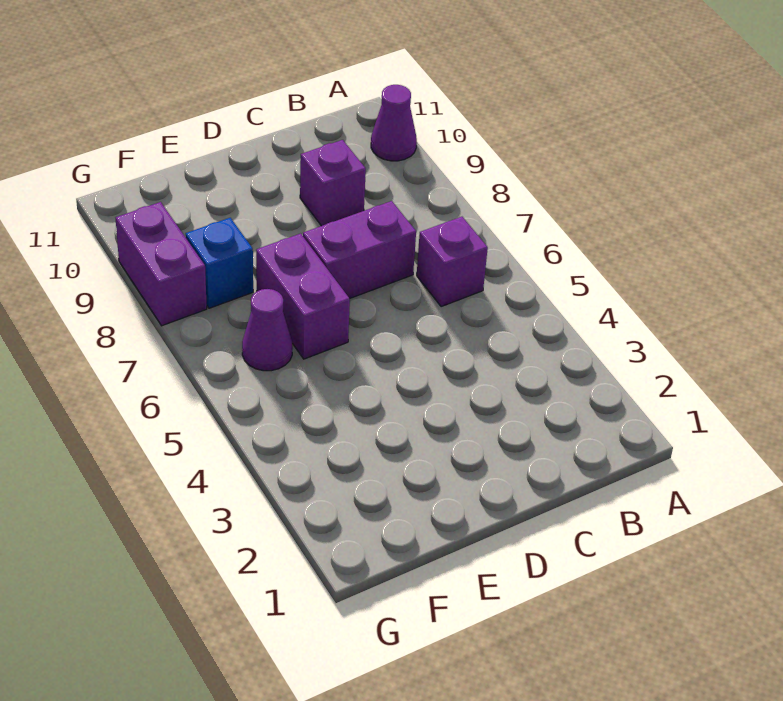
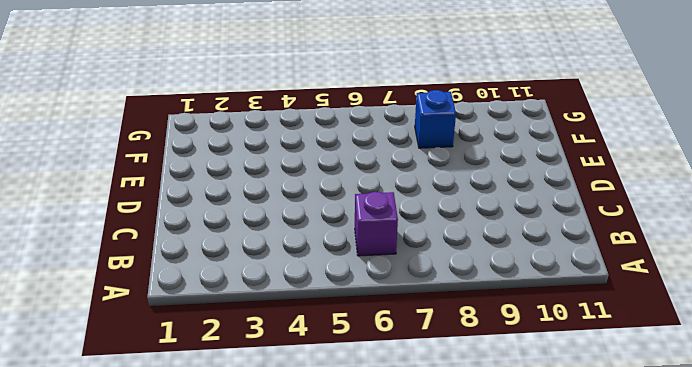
none -> purple cone A10 level 1
none -> purple brick C7:D7 level 1

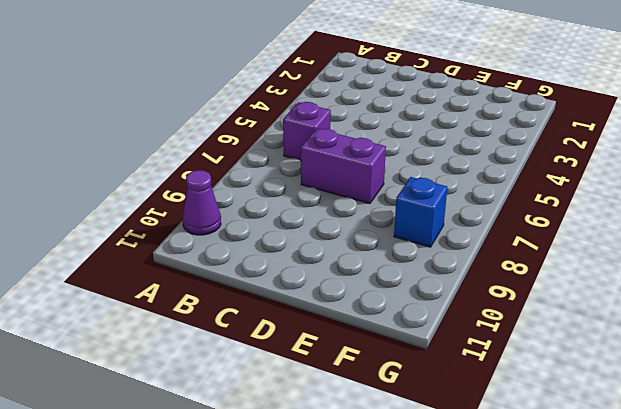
none -> purple brick C9 level 1
none -> purple brick E6:E7 level 1

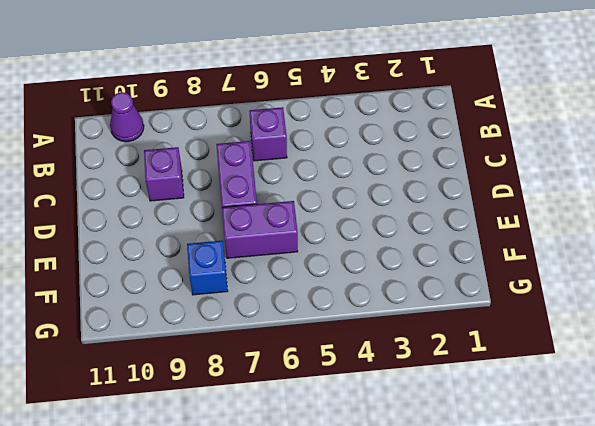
none -> purple cone F6 level 1
none -> purple brick G8:G9 level 1

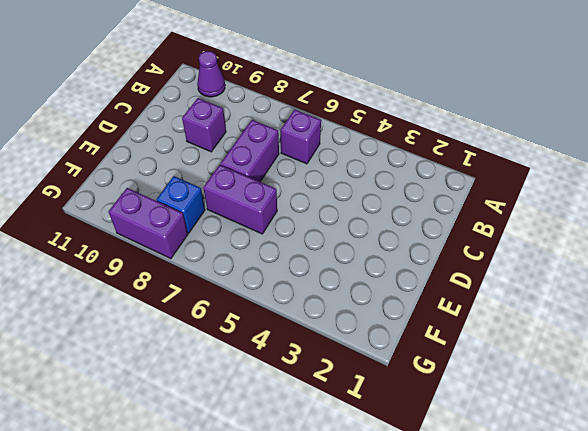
none -> purple cone F6 level 1

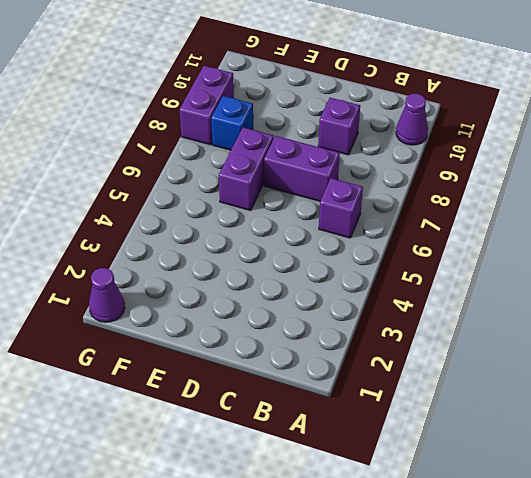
purple cone G1 level 1 -> purple cone F6 level 1

